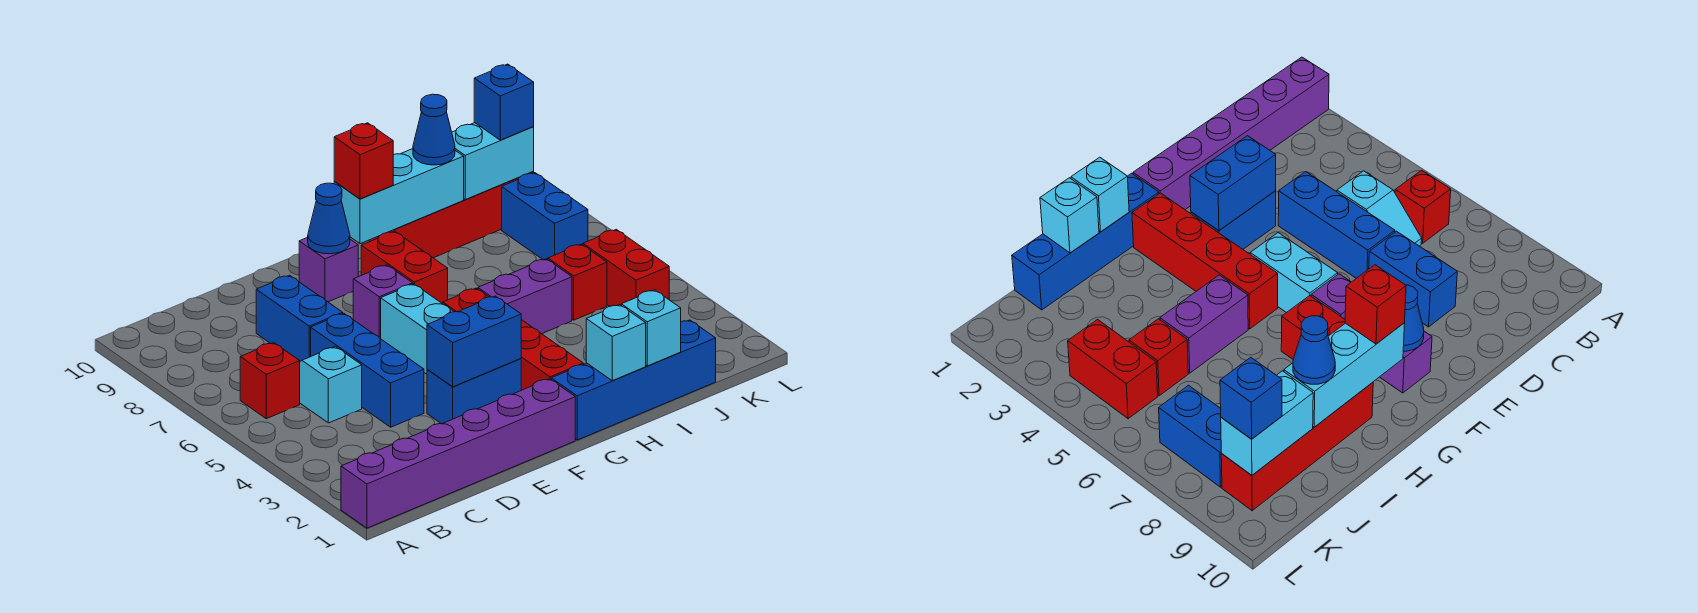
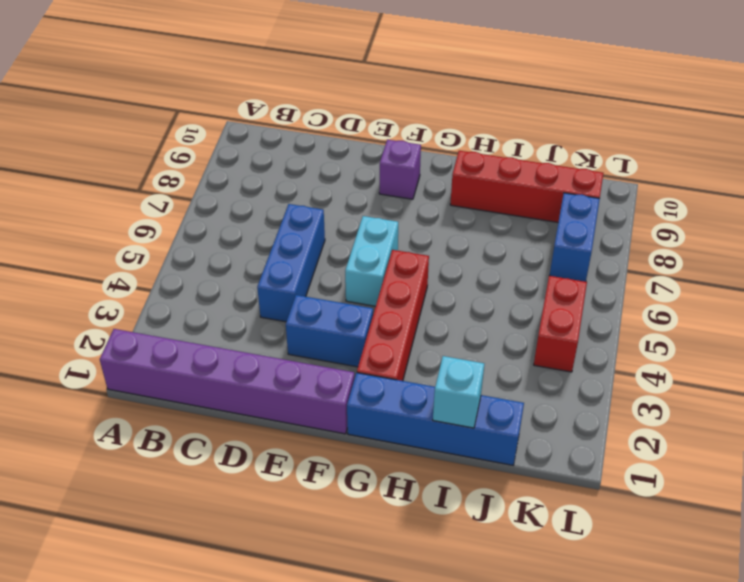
none -> red brick B6 level 1
none -> cyan slope C5:C6 level 1 top 5
none -> blue brick D7:D8 level 1

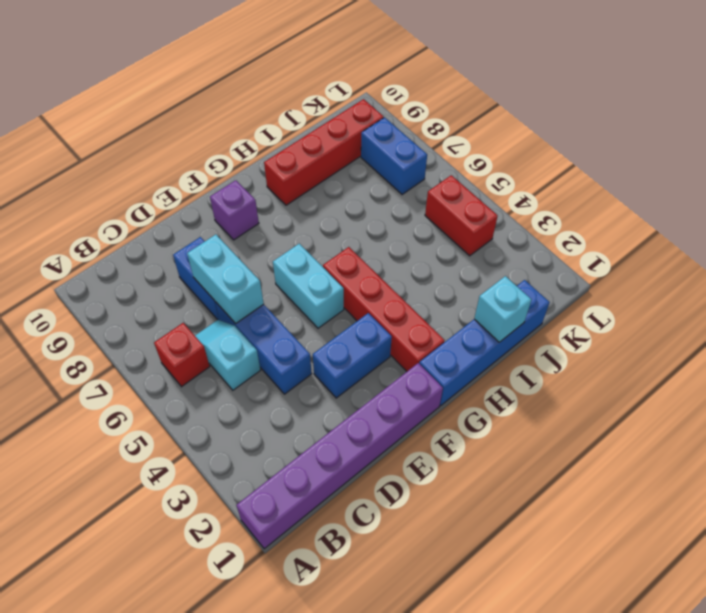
cyan brick D6:D7 level 2 -> cyan brick J9:K9 level 2
none -> purple brick F7 level 1
none -> red brick G7:G8 level 1
none -> purple brick H5:I5 level 1

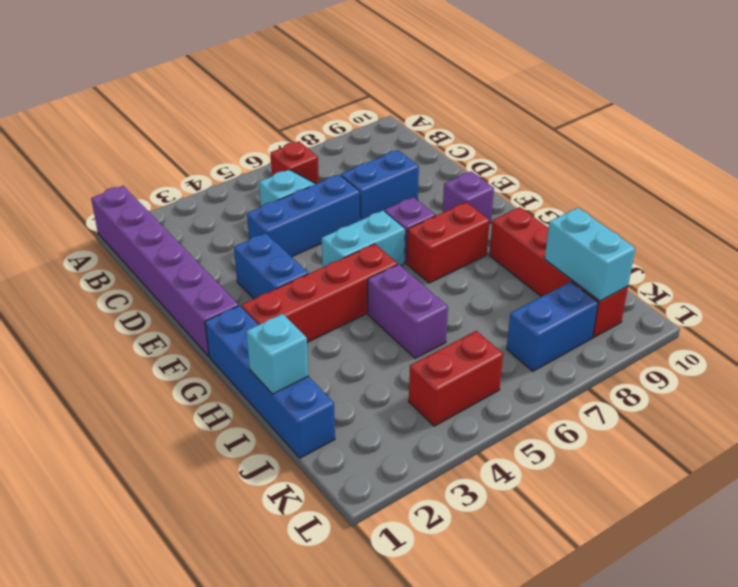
none -> red brick J5 level 1
none -> blue brick E3:F3 level 2
none -> blue cone F9 level 2

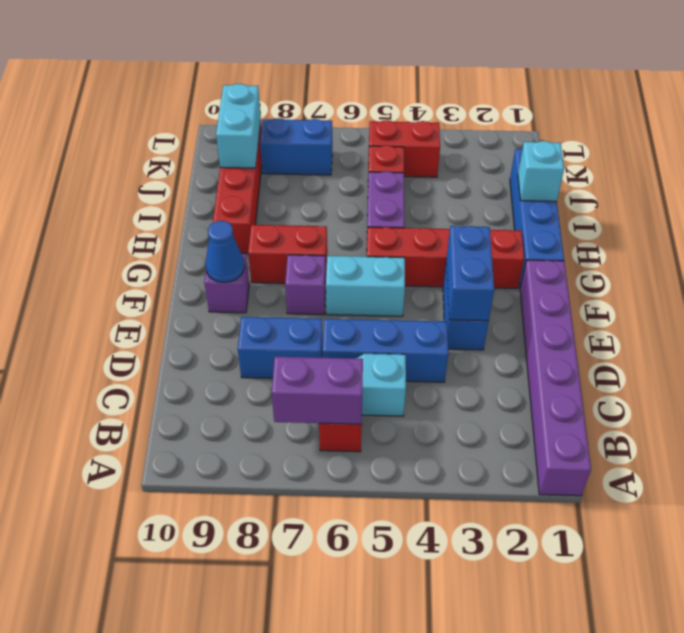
purple brick B6:B7 level 2 -> none
none -> cyan brick G9:I9 level 2
none -> cyan brick H1 level 2
none -> red brick G9 level 3

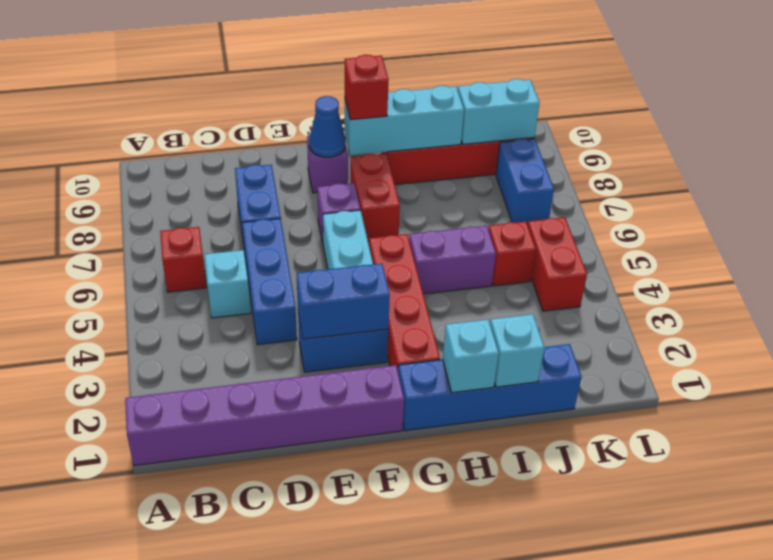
none -> blue cone I9 level 3
none -> blue brick K9 level 3

